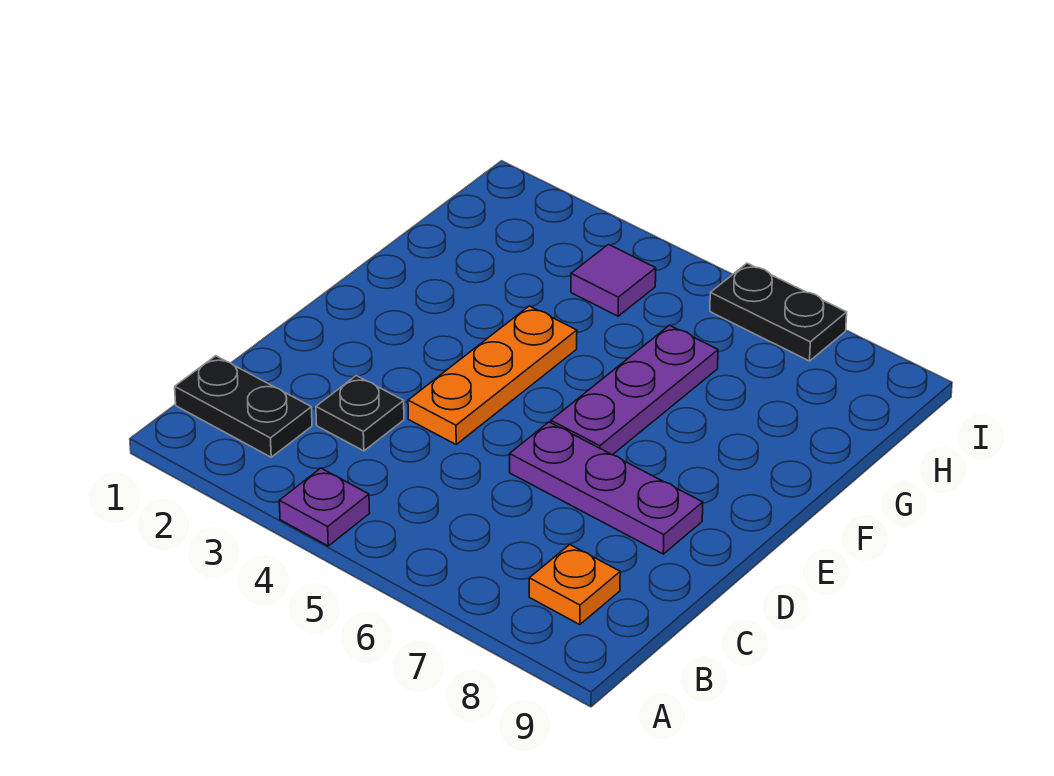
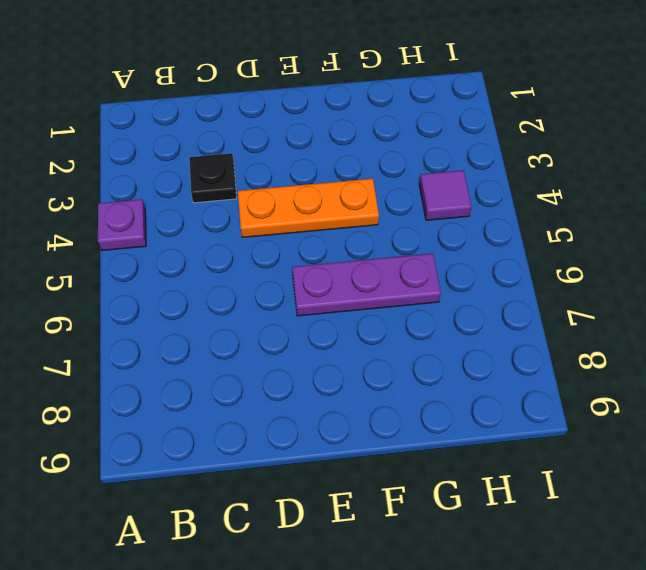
none -> black plate B1:B2 level 1
none -> orange plate B8 level 1

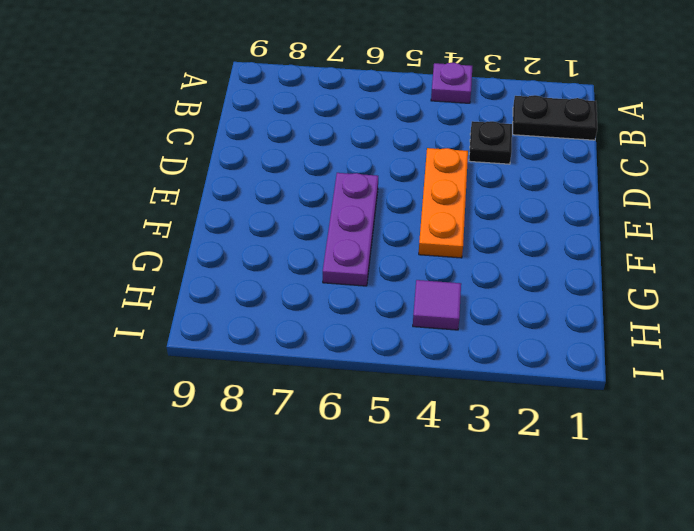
none -> orange plate B8 level 1
none -> purple plate D6:D8 level 1

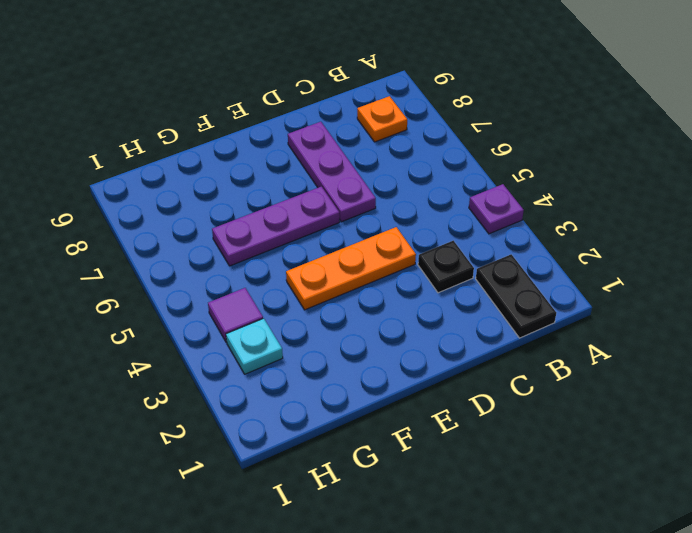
cyan plate H3 level 1 -> none
none -> black plate I6:I7 level 1

